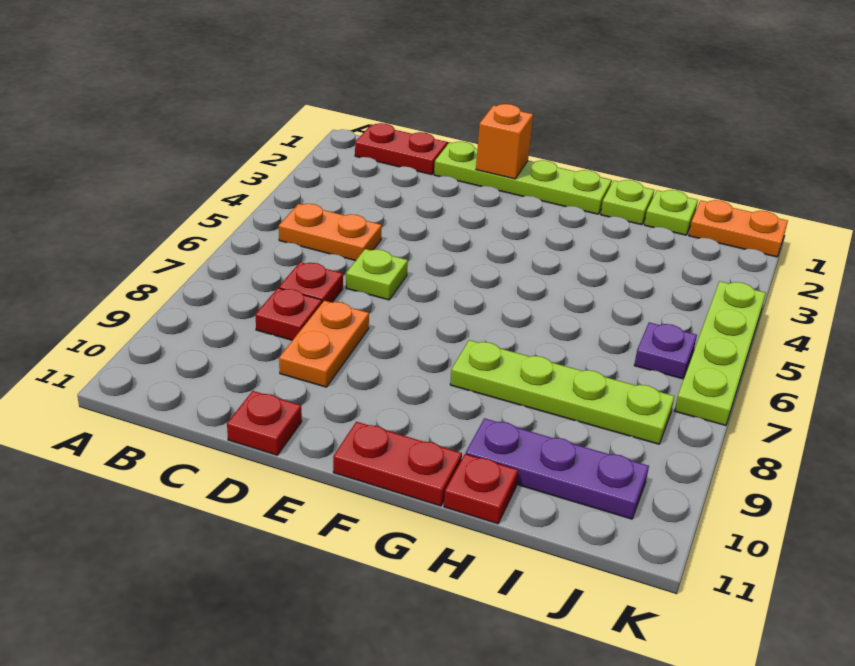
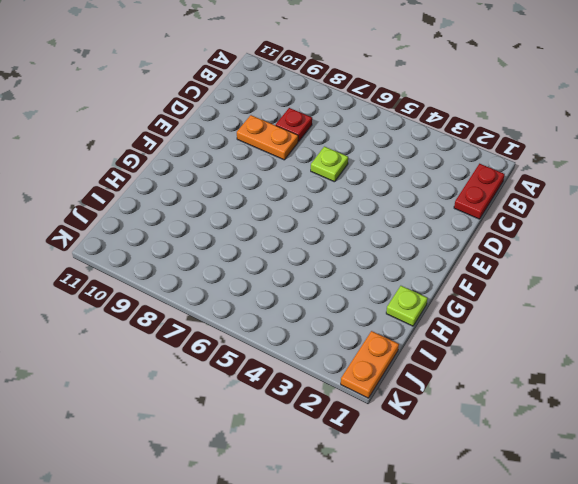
none -> orange plate B5:C5 level 1
none -> red plate C7 level 1
none -> lime plate D1:G1 level 1

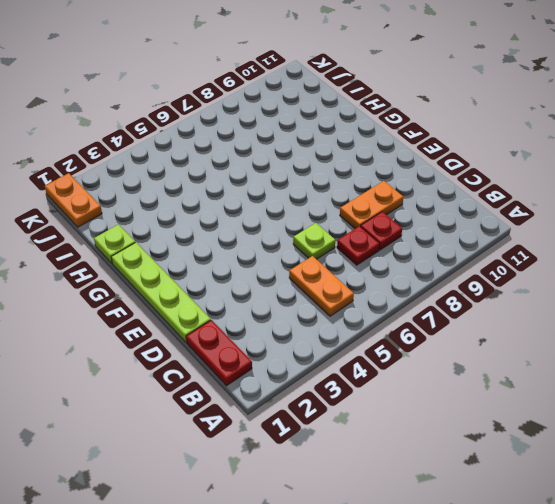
none -> red plate D11 level 1
none -> red plate F11:G11 level 1
none -> lime plate G8:J8 level 1

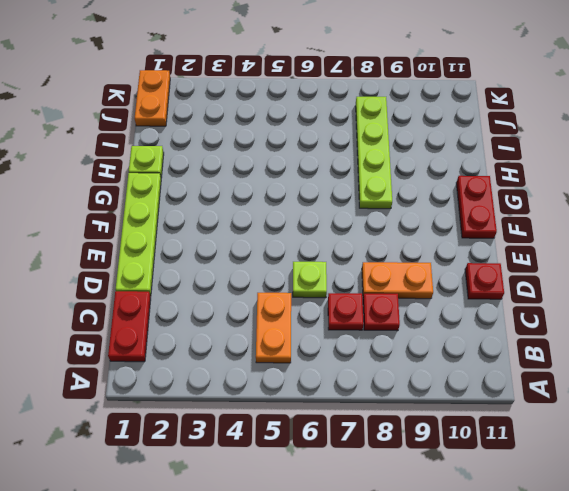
none -> purple plate H10:J10 level 1
none -> red plate H11 level 1
none -> lime plate I1 level 1

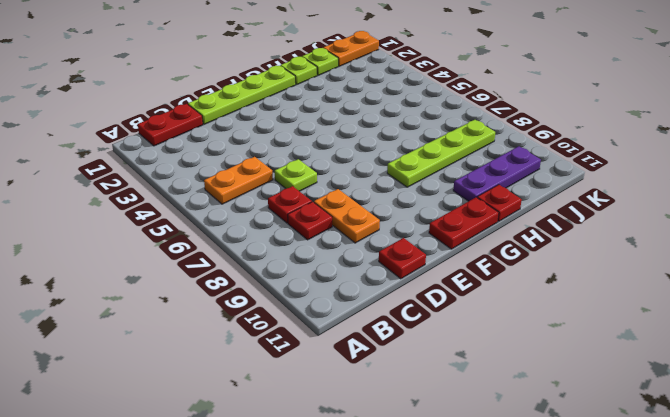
none -> purple plate J6 level 1
none -> lime plate K4:K7 level 1
none -> orange brick E1 level 2

